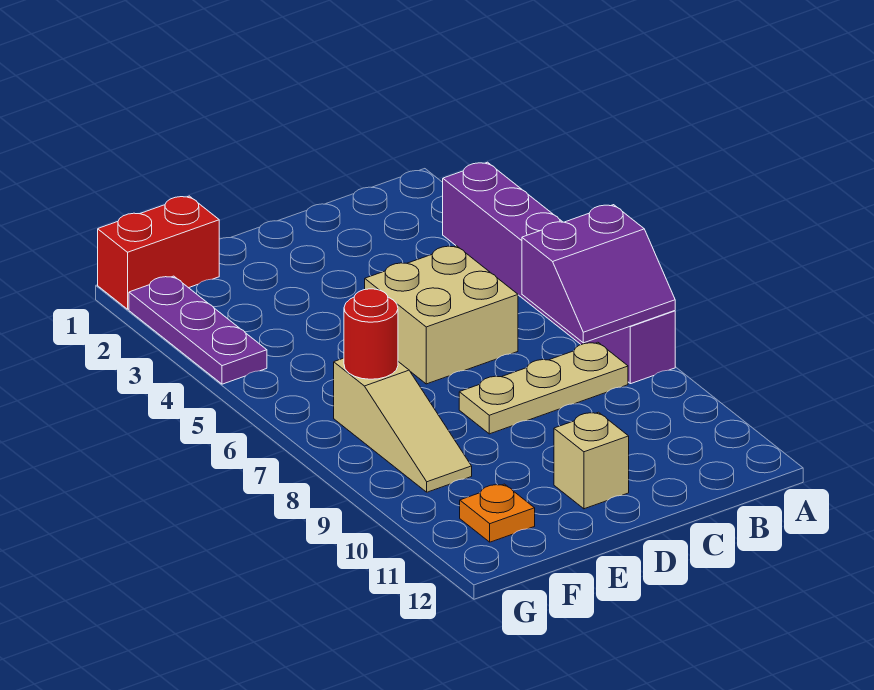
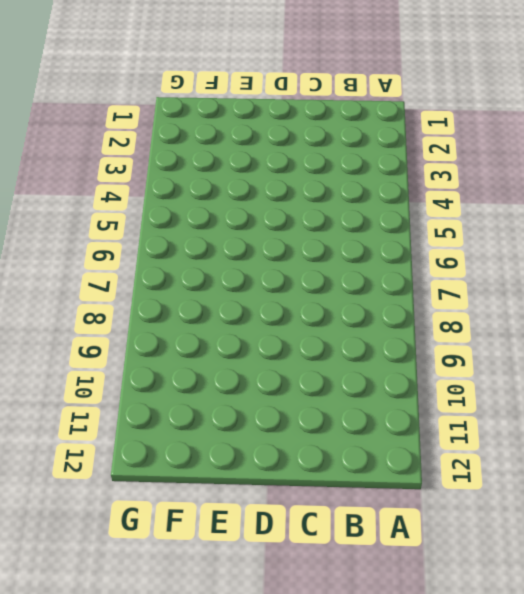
none -> purple brick A3:A8 level 1
none -> tan plate B8:D8 level 1

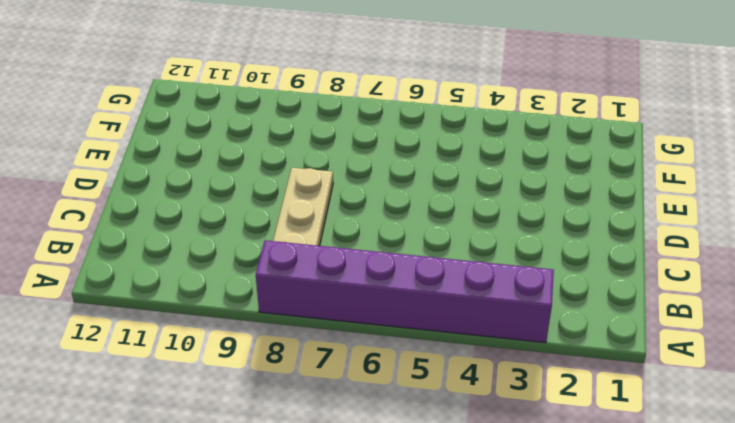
none -> tan brick C5:D6 level 1
none -> tan brick D11 level 1

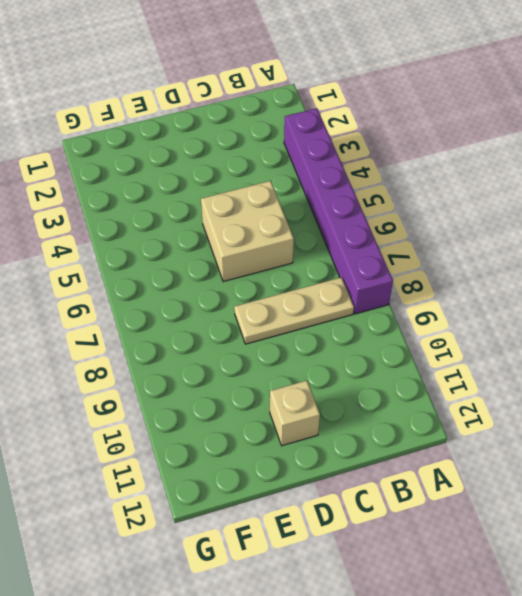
none -> red brick F1:G1 level 1
none -> tan slope F7:F9 level 1 top 7

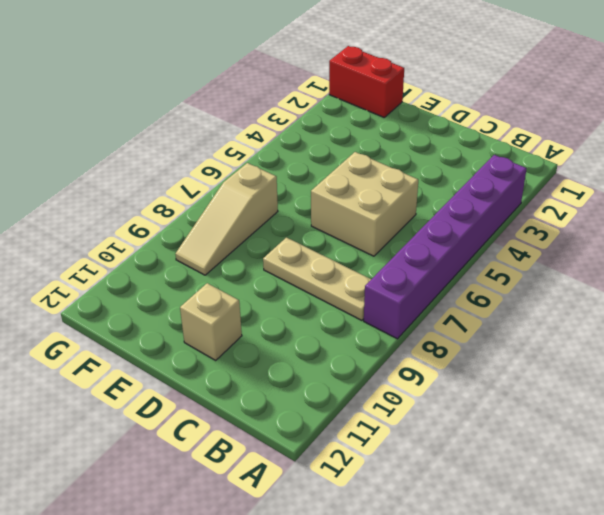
none -> orange plate F11 level 1
none -> purple plate G2:G4 level 1

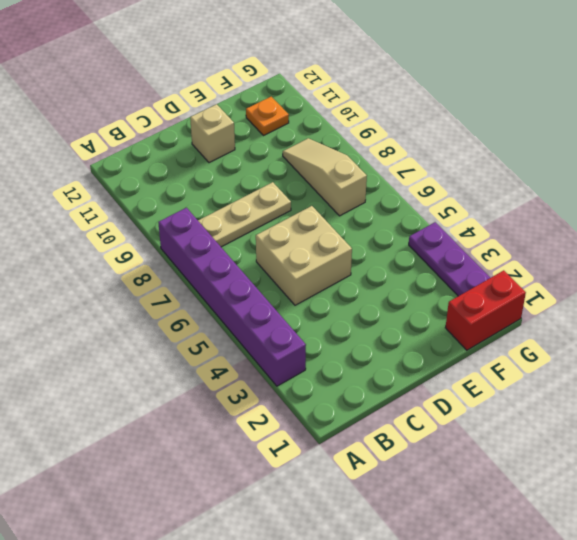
none -> purple slope A7:B8 level 2 top 7
none -> red round brick F7 level 2

